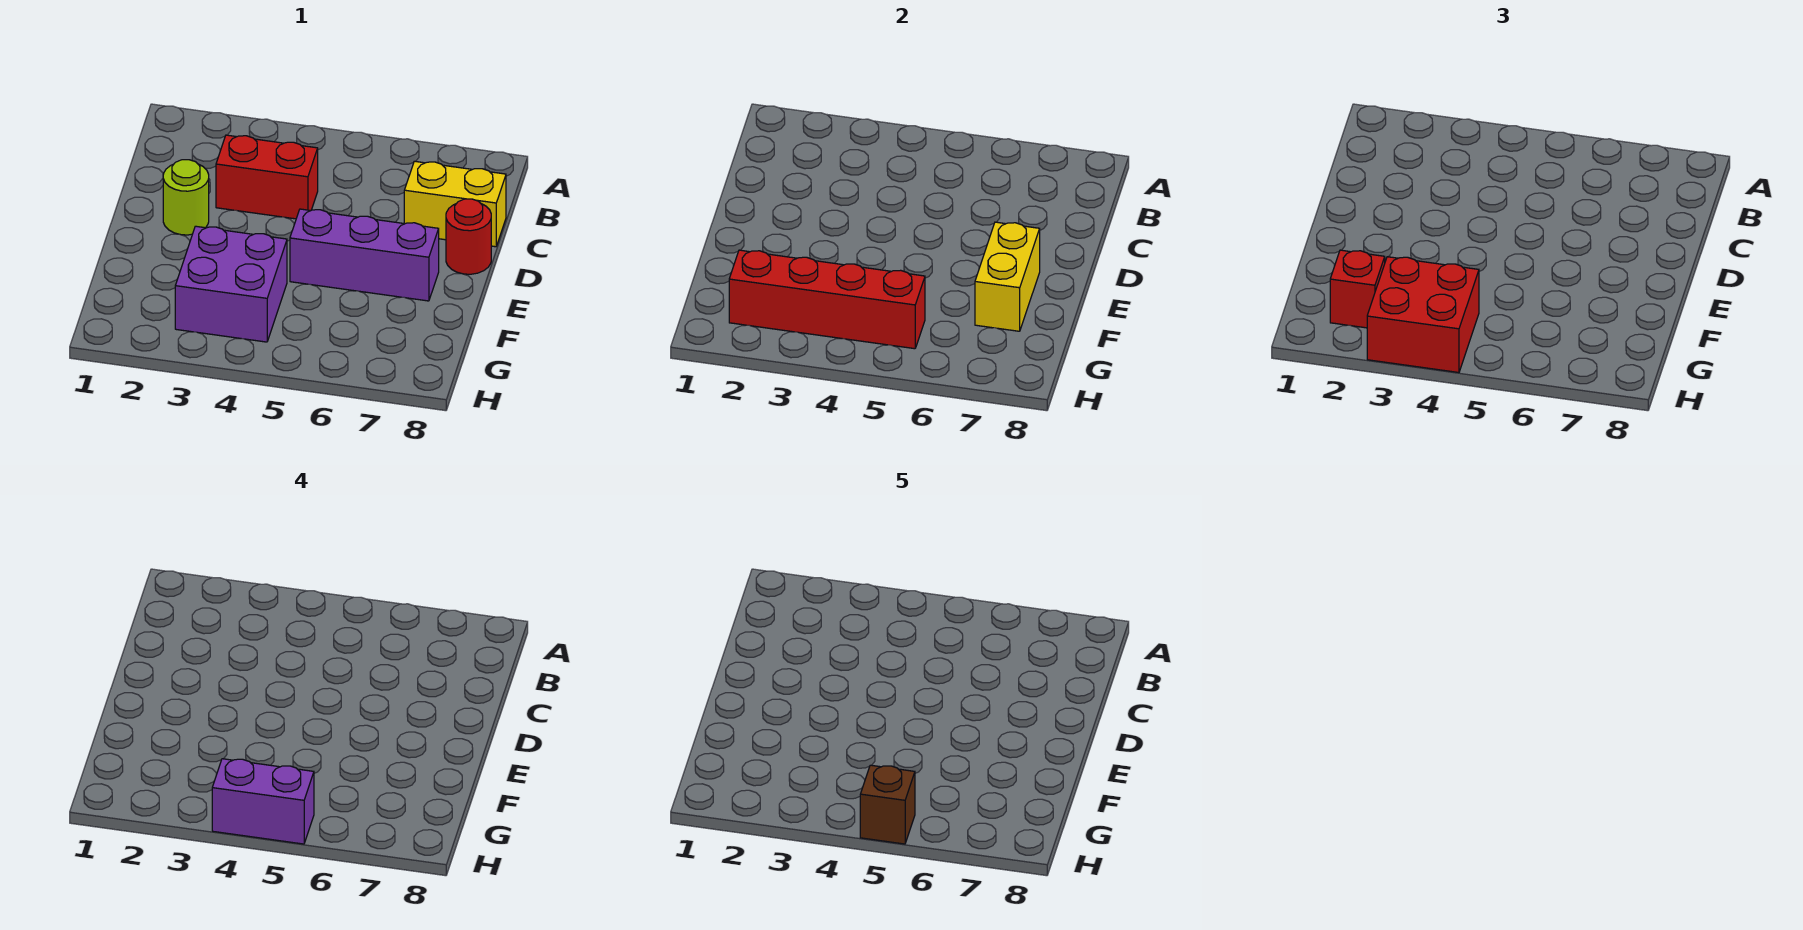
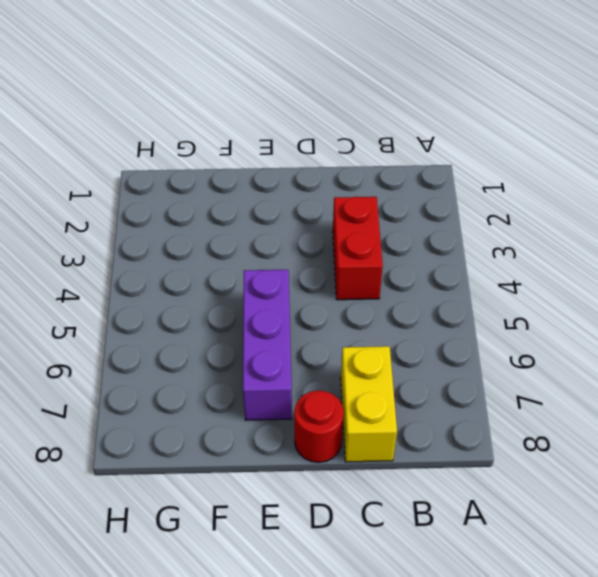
none -> lime round brick D2 level 1
none -> purple brick F3:G4 level 1
none -> yellow brick E7:F7 level 2

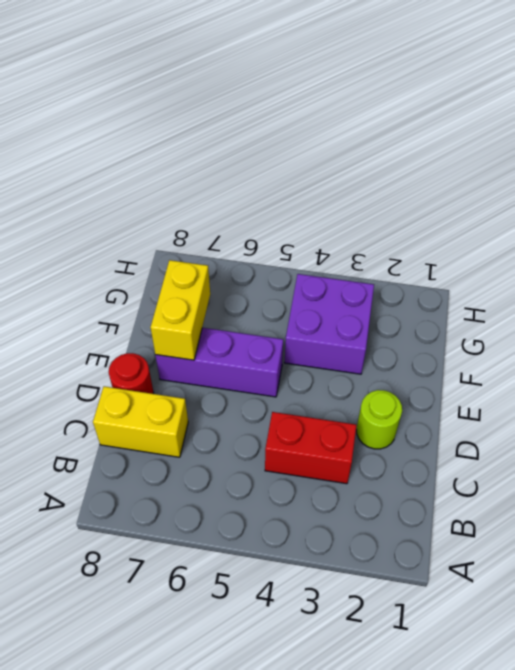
none -> red brick G2:G5 level 2
none -> red brick G2 level 3
none -> red brick G3:H4 level 3

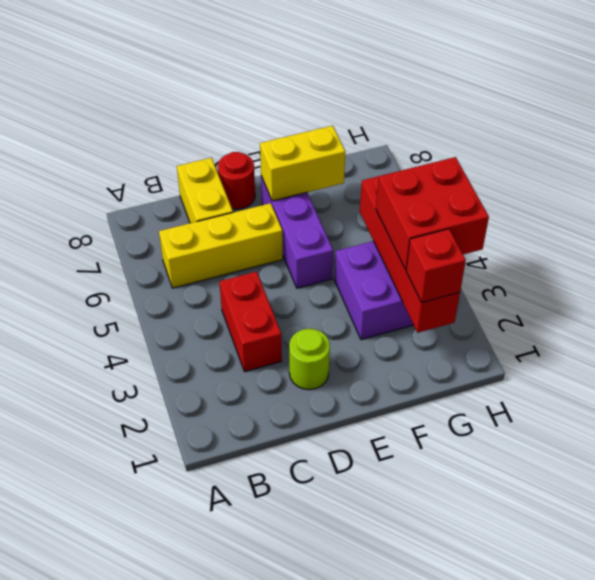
yellow brick B6:D6 level 1 -> none
none -> purple brick H4:H5 level 4
none -> brown brick H5 level 5

